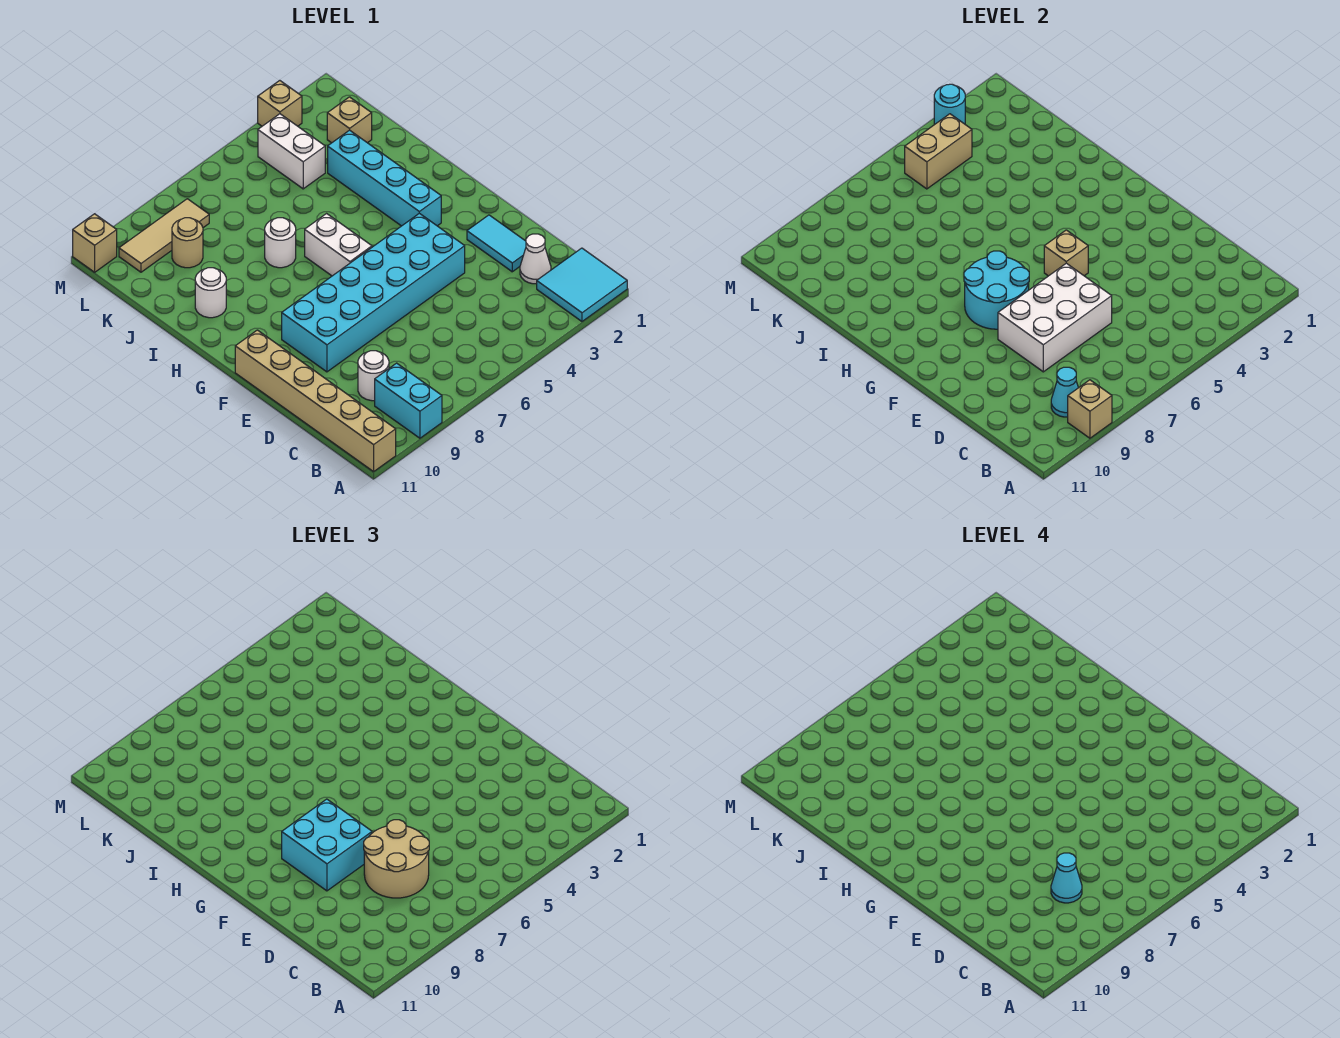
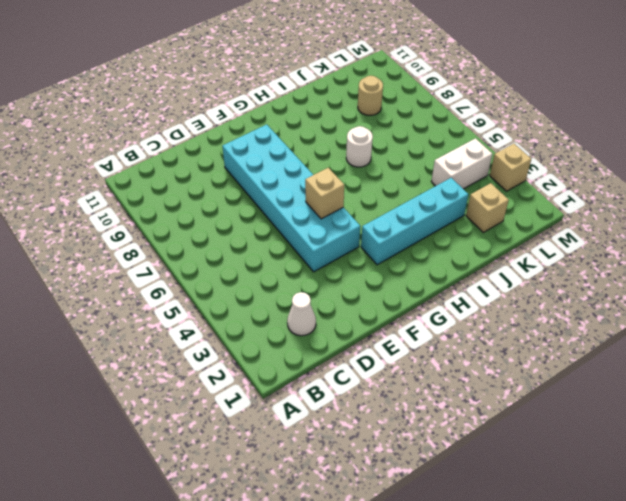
none -> cyan tile A1:B2 level 1
none -> cyan brick A9:B9 level 1
none -> tan brick A11:F11 level 1

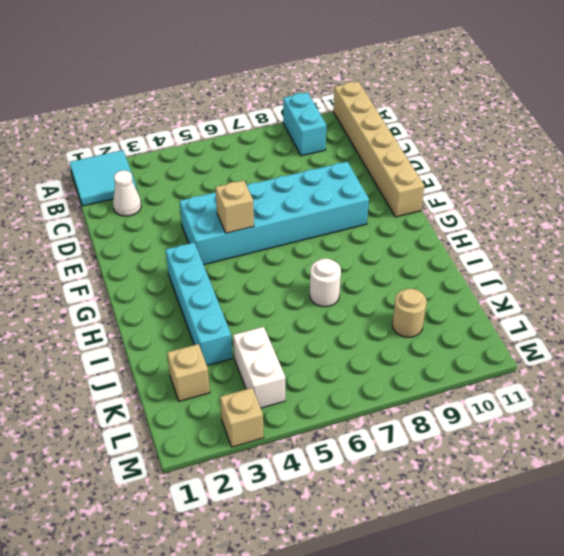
none -> white round brick C9 level 1
none -> cyan tile D2:E2 level 1
none -> white brick G6:H6 level 1

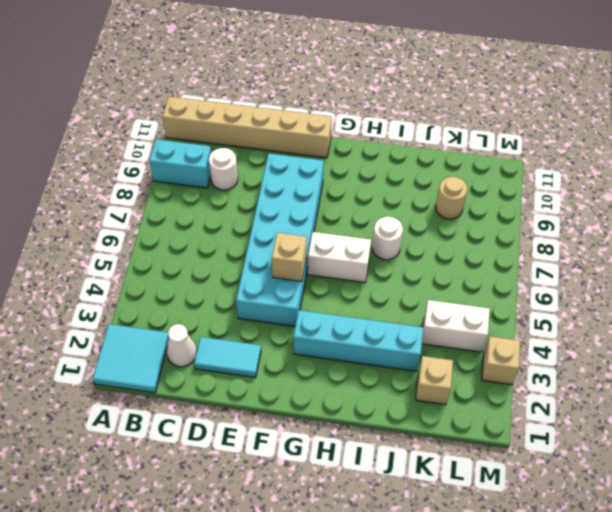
none -> white round brick I10 level 1
none -> tan tile L8:L10 level 1
none -> tan brick M11 level 1

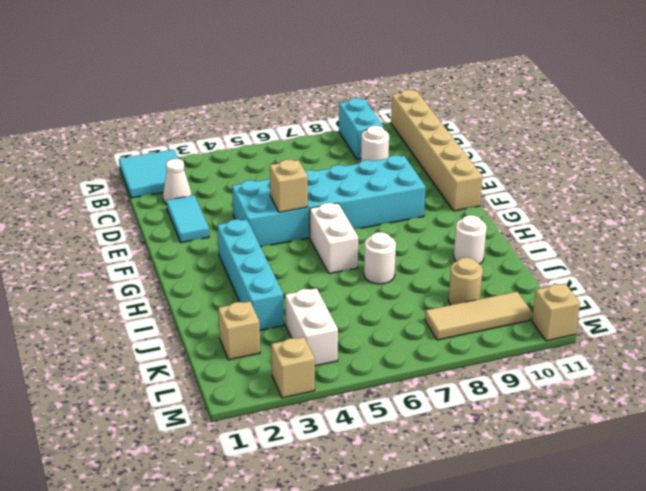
none -> tan brick A9 level 2
none -> cyan cone B9 level 2
none -> white brick D6:E8 level 2

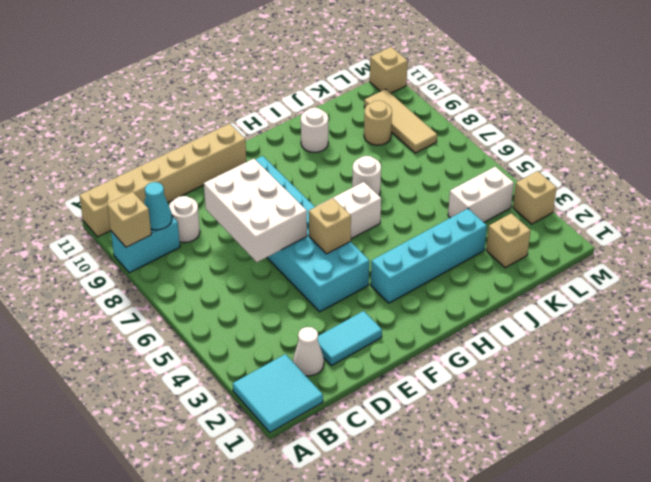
none -> cyan round brick F7:G8 level 2
none -> tan brick L4:L5 level 2
none -> cyan round brick M3 level 2

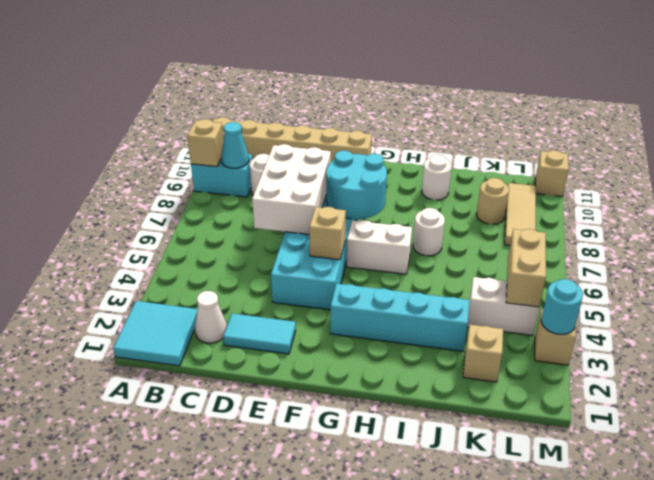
none -> tan round brick C7:D8 level 3
none -> cyan brick E8:F9 level 3
none -> cyan cone C8 level 4

